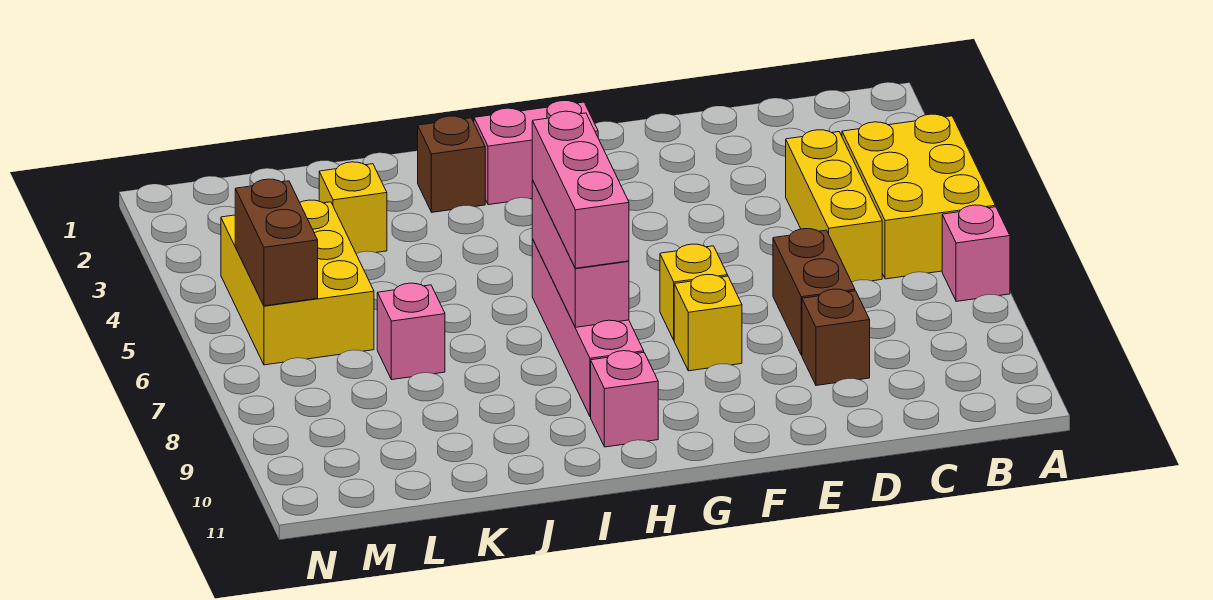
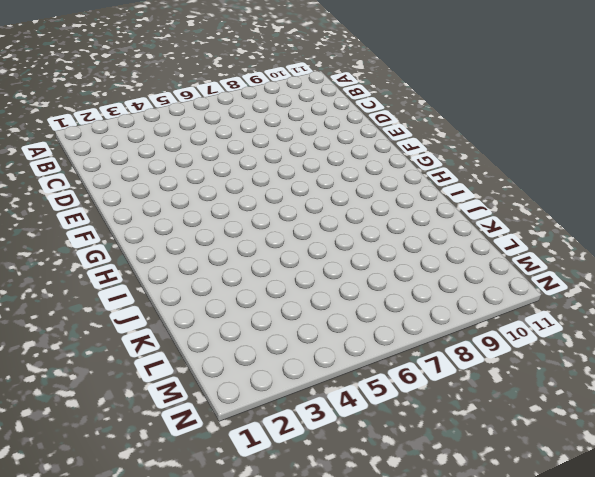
none -> yellow brick A4:B6 level 1
none -> pink brick A7 level 1
none -> yellow brick C4:C6 level 1

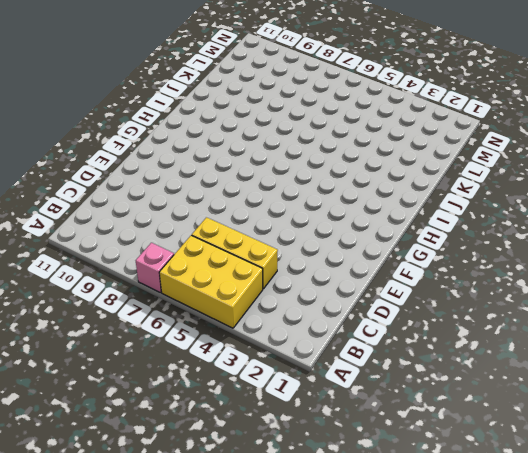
none -> brown brick D7:D8 level 1
none -> brown brick D9 level 1
none -> yellow brick F7 level 1

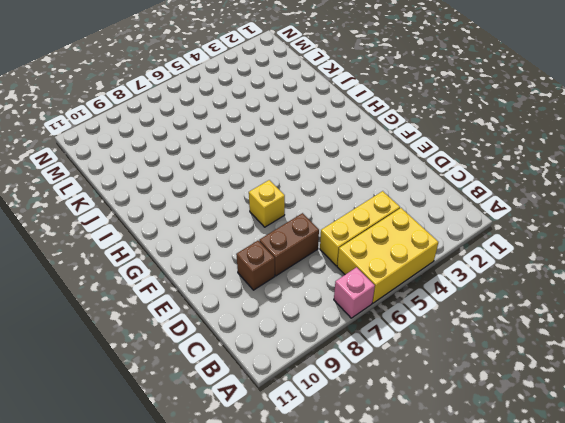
none -> yellow brick F8 level 1
none -> pink brick G2:H2 level 1
none -> pink brick H6:H9 level 1

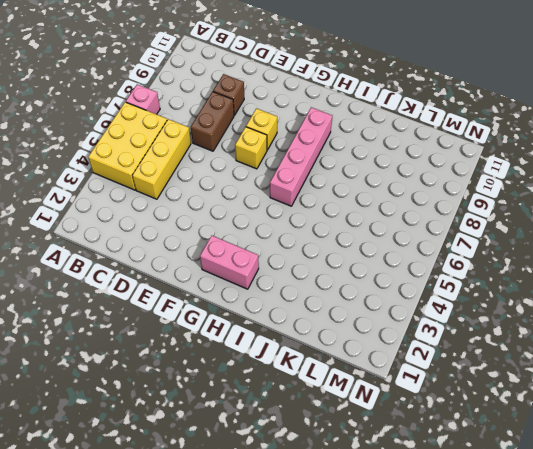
none -> pink brick H10 level 1
none -> brown brick I2 level 1
none -> yellow brick K3 level 1

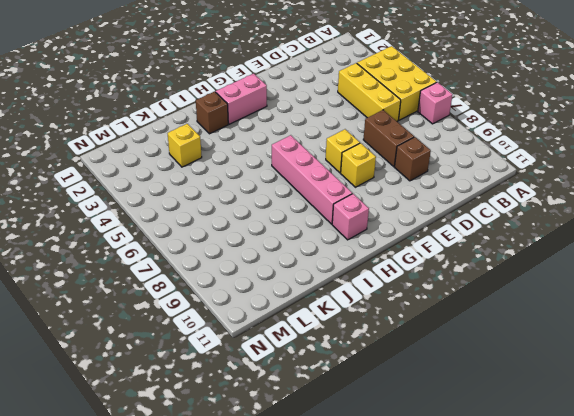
none -> pink brick K7 level 1
none -> yellow brick L4:M6 level 1
none -> pink brick H6:H8 level 2

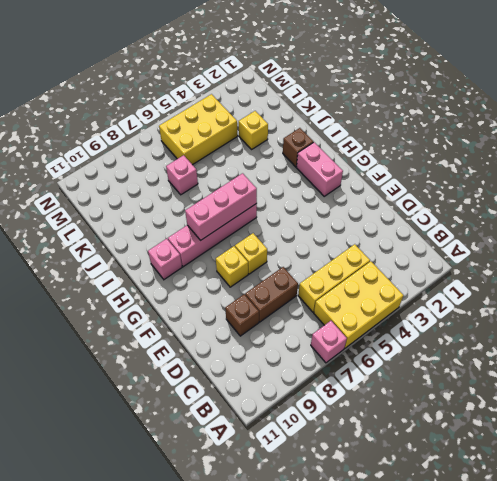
none -> brown brick M5:M6 level 2
none -> pink brick H6:H8 level 3

